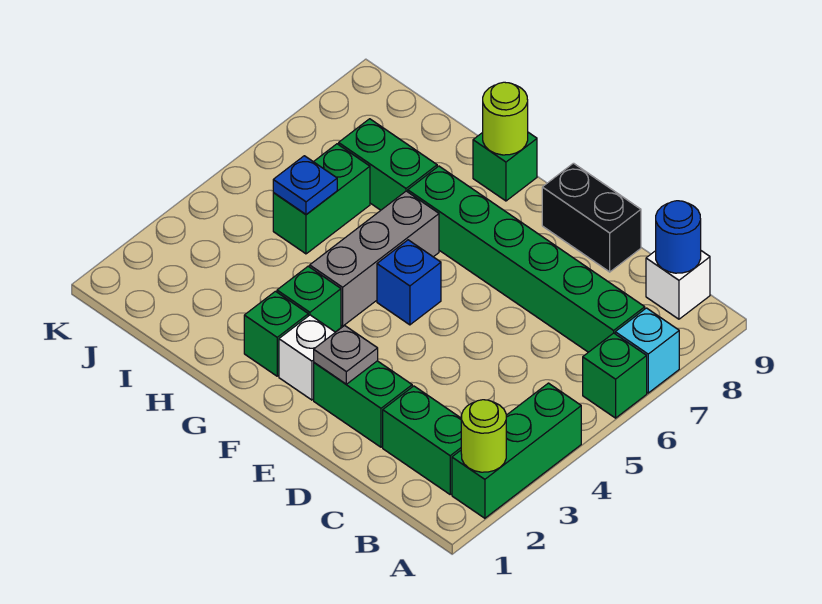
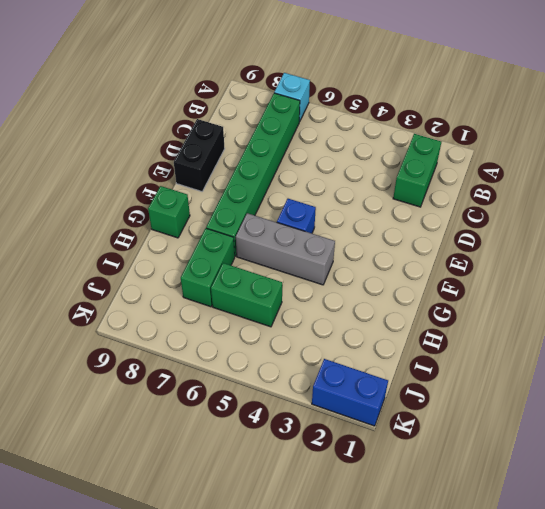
blue brick K1:K2 level 1 -> none
none -> green brick A2:A4 level 1
none -> green brick A6 level 1
none -> white brick B9 level 1

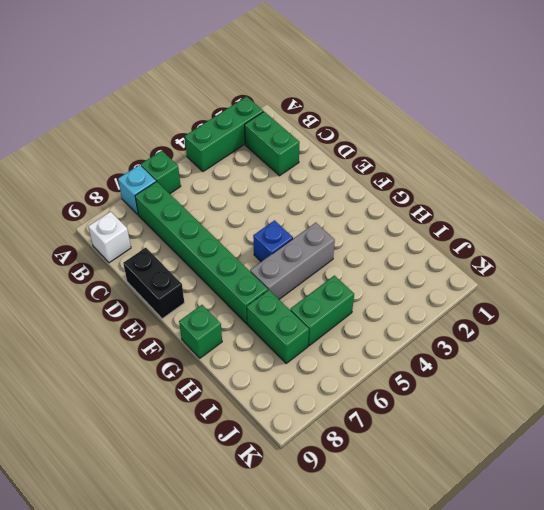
none -> green brick D2:E2 level 1
none -> white brick F2 level 1
none -> green brick G2 level 1

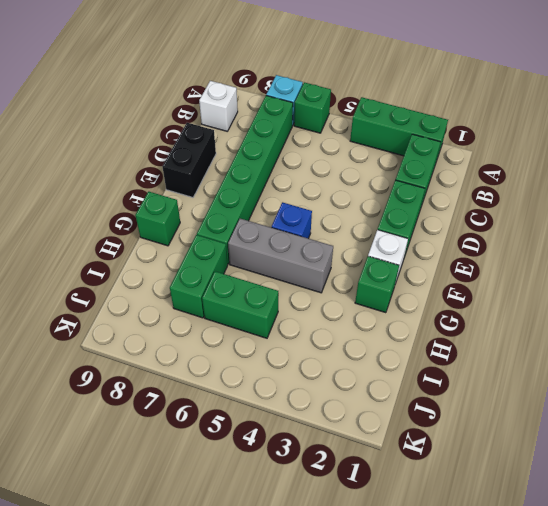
none -> green brick G3 level 1
none -> lime round brick A2 level 2
none -> blue round brick B9 level 2

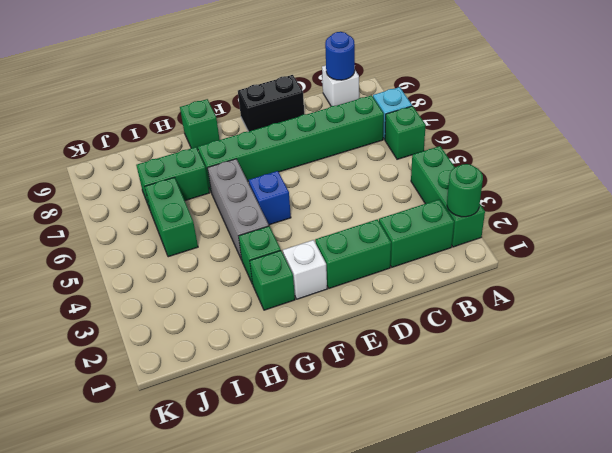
green round brick A2 level 2 -> lime round brick A2 level 2
none -> grey plate E2 level 2
none -> lime round brick G9 level 2
none -> blue plate I5 level 2

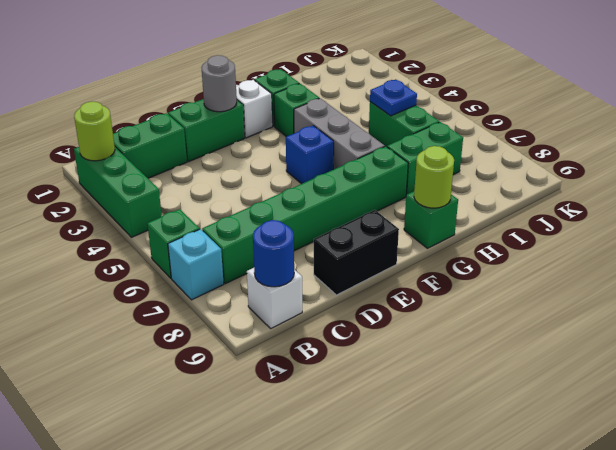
grey round brick E2 level 2 -> grey plate E2 level 2

